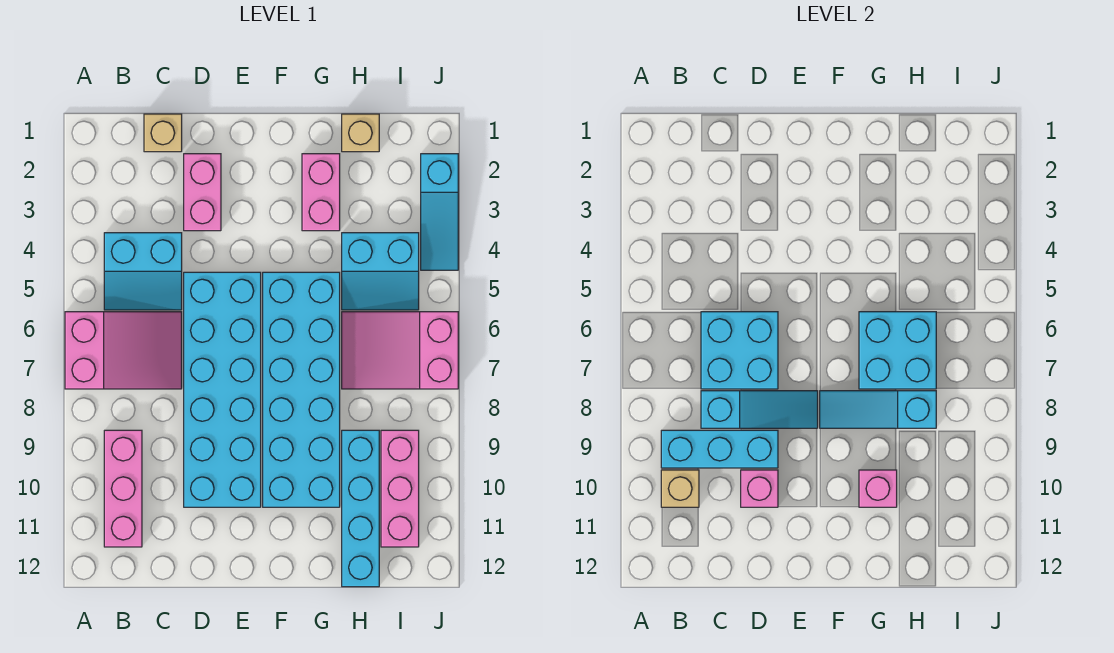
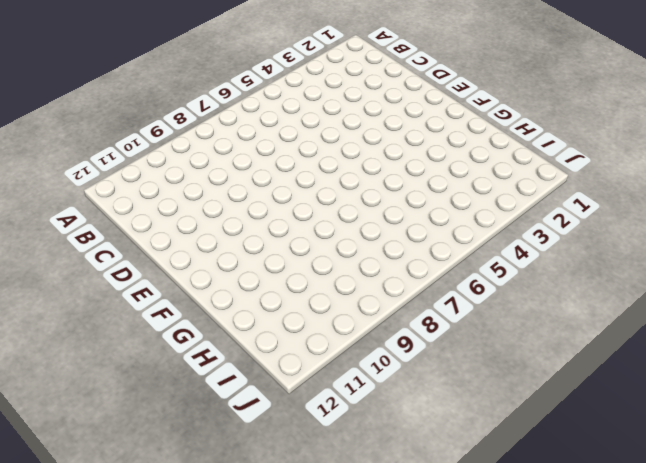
none -> pink slope A6:C7 level 1 top A
none -> cyan slope B4:C5 level 1 top 4
none -> pink brick B9:B11 level 1

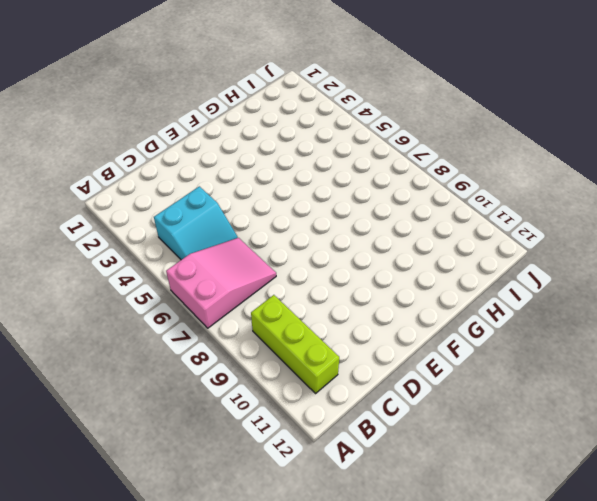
lime brick B9:B11 level 1 -> pink brick B9:B11 level 1
none -> tan brick C1 level 1
none -> pink brick D2:D3 level 1
none -> cyan brick D5:E10 level 1

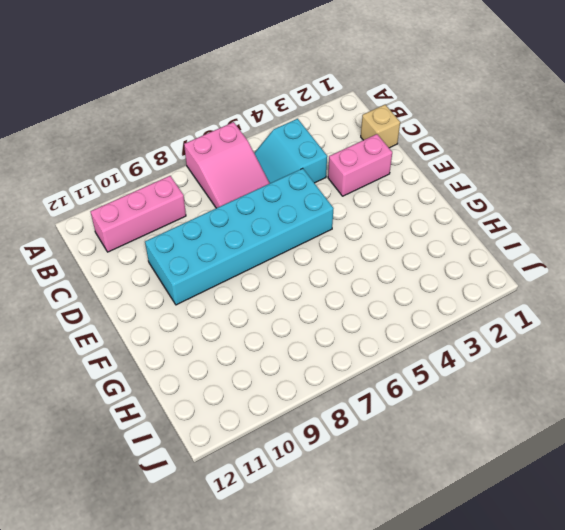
none -> cyan brick F5:G10 level 1
none -> pink brick G2:G3 level 1
none -> tan brick H1 level 1

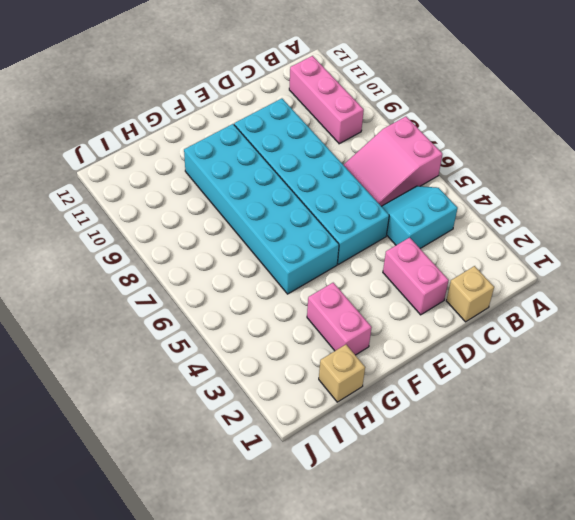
none -> cyan slope H4:I5 level 1 top 4
none -> pink slope H6:J7 level 1 top J
none -> cyan brick H9:H12 level 1

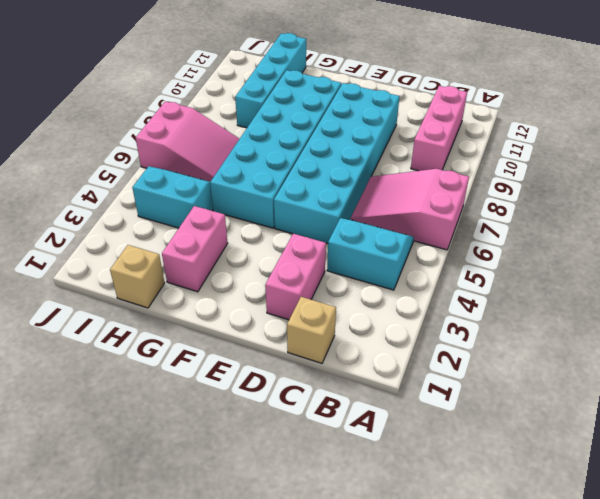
none -> pink brick I9:I11 level 1
none -> cyan slope J2:J4 level 1 top 2
none -> cyan brick B9:D9 level 2

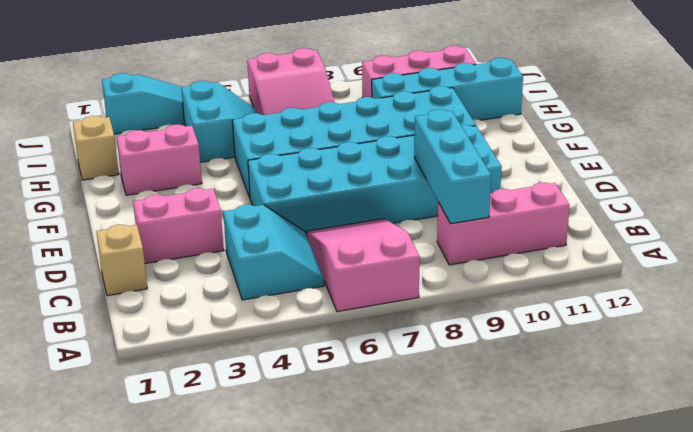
none -> tan brick B10 level 2
none -> cyan brick C6:D7 level 2
none -> cyan slope C8:E8 level 2 top C

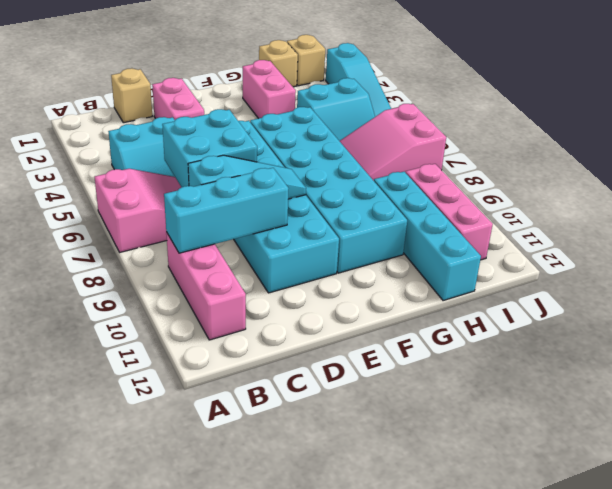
tan brick I1 level 1 -> tan brick B10 level 2
none -> pink brick D10 level 2
none -> cyan slope F8:H8 level 2 top H
none -> cyan brick G6:H7 level 2

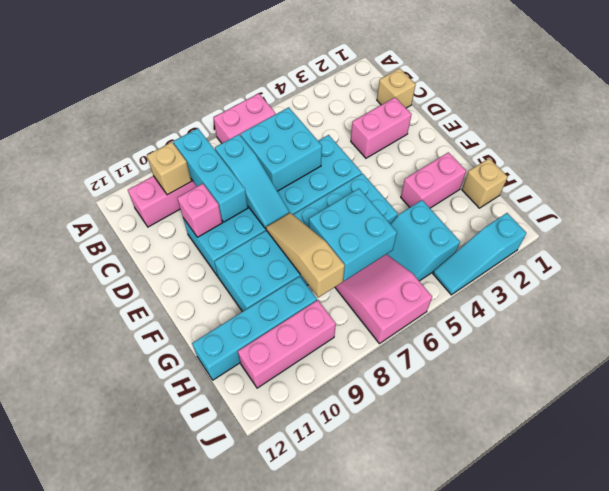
tan slope F8:H8 level 2 top H -> cyan slope F8:H8 level 2 top H
none -> cyan slope B4:C5 level 1 top 4
none -> pink brick G10 level 2

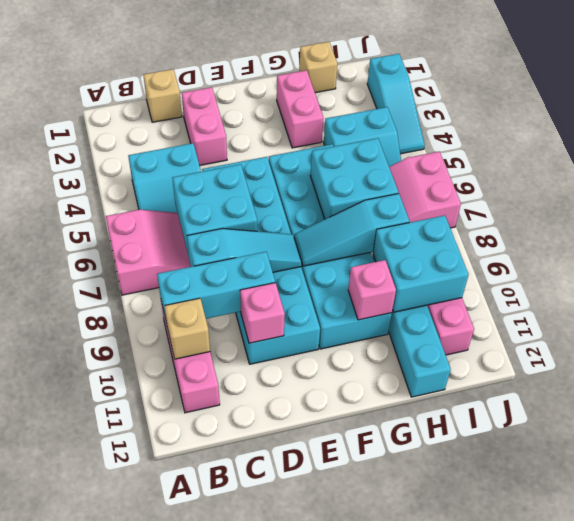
cyan brick H9:I10 level 2 -> none

